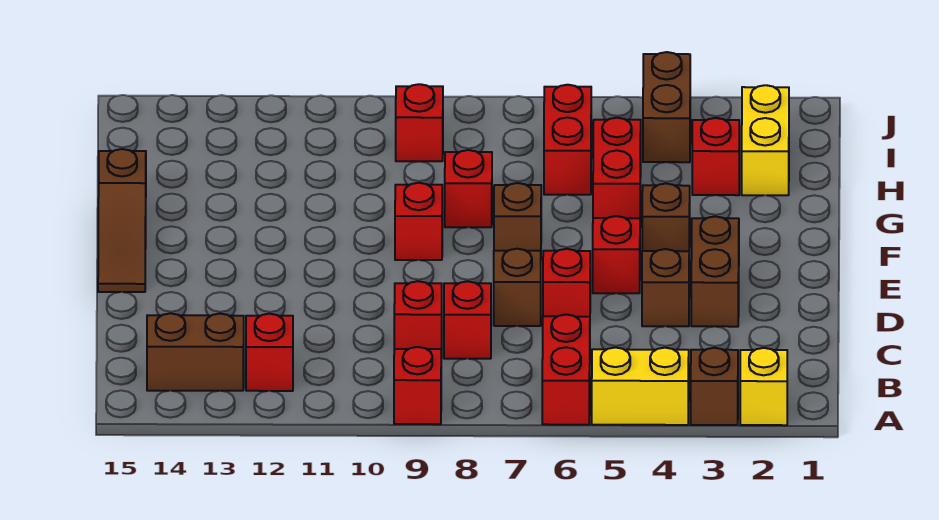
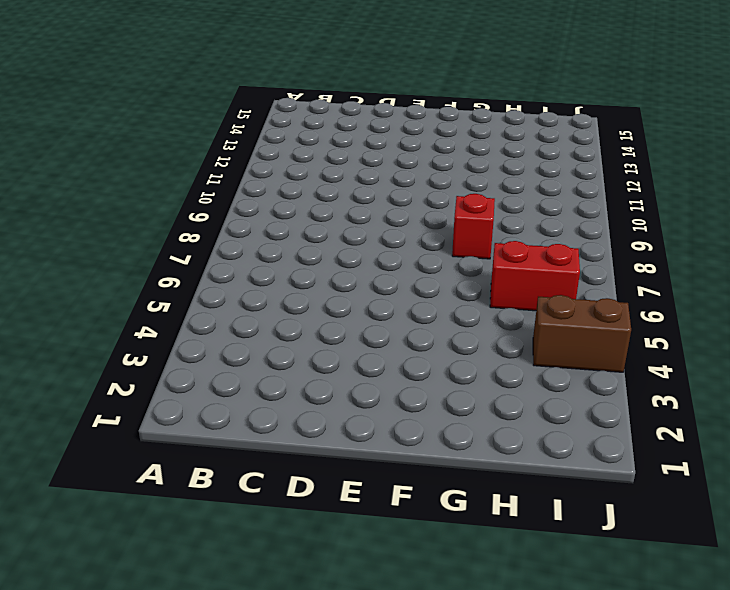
none -> yellow brick A2 level 1
none -> brown brick A3 level 1
none -> yellow brick A4:A5 level 1

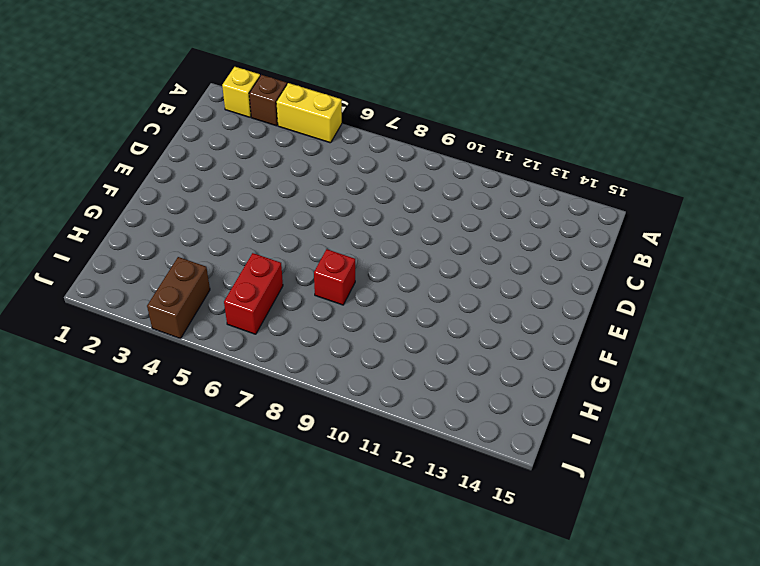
none -> red brick A6:B6 level 1
none -> red brick A9 level 1
none -> red brick B12 level 1

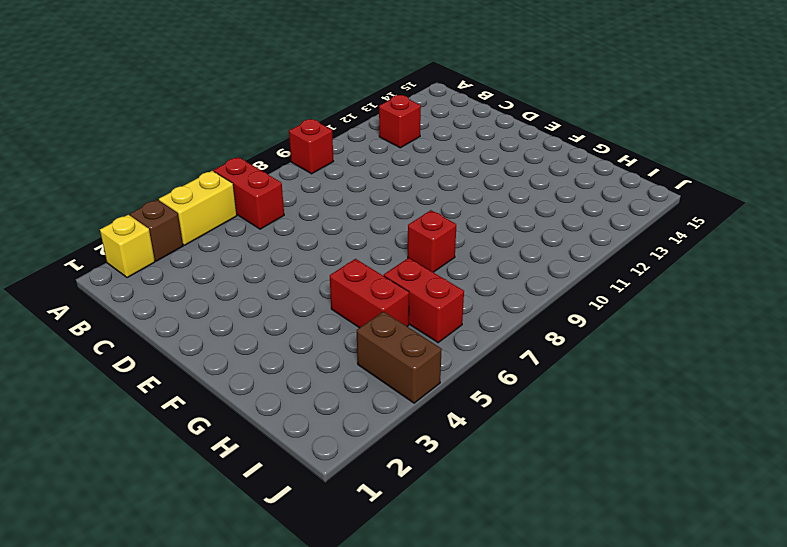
none -> brown brick B13:B14 level 1
none -> red brick C8 level 1
none -> red brick C9 level 1

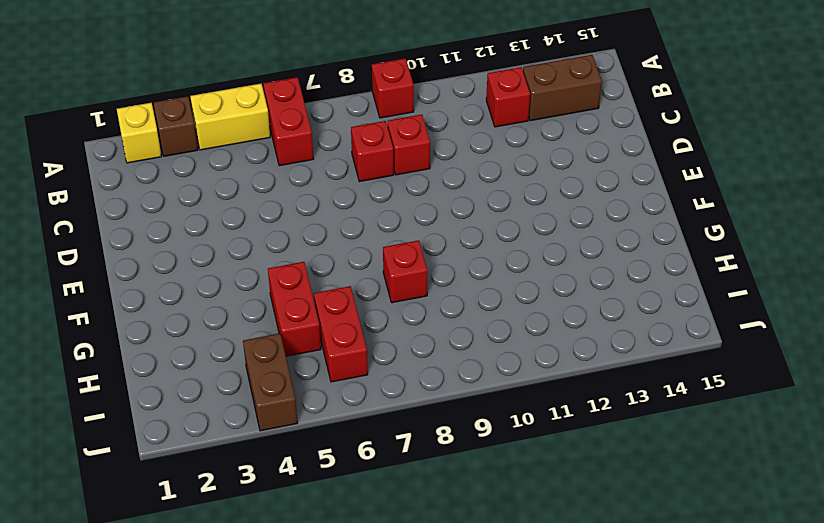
none -> brown brick D3:E3 level 1
none -> brown brick D4 level 1
none -> red brick D6 level 1

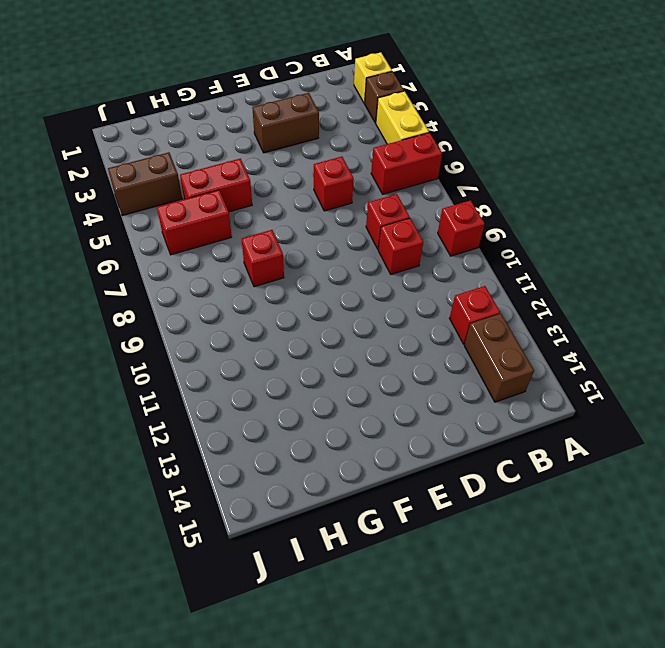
none -> brown brick D4 level 1
none -> brown brick D7 level 1
none -> red brick E5 level 1

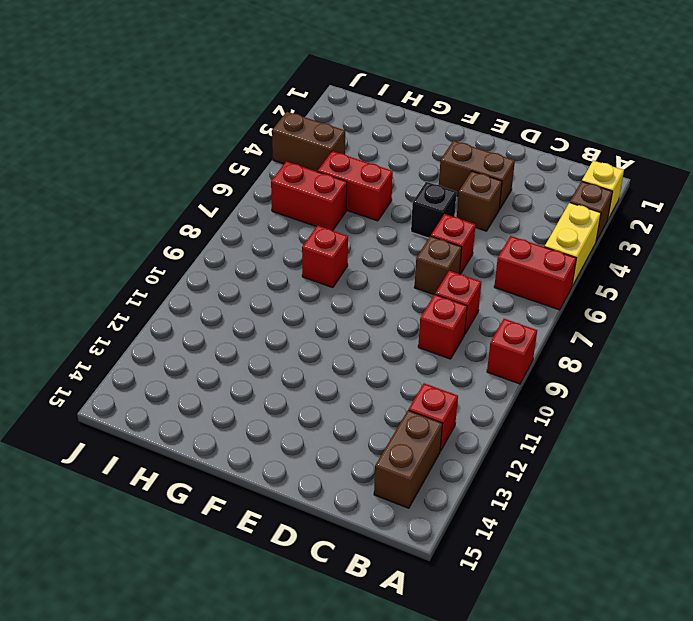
black brick E5 level 1 -> red brick E5 level 1
none -> brown slope E15:G15 level 1 top G
none -> brown brick F4 level 1
none -> brown brick F7 level 1

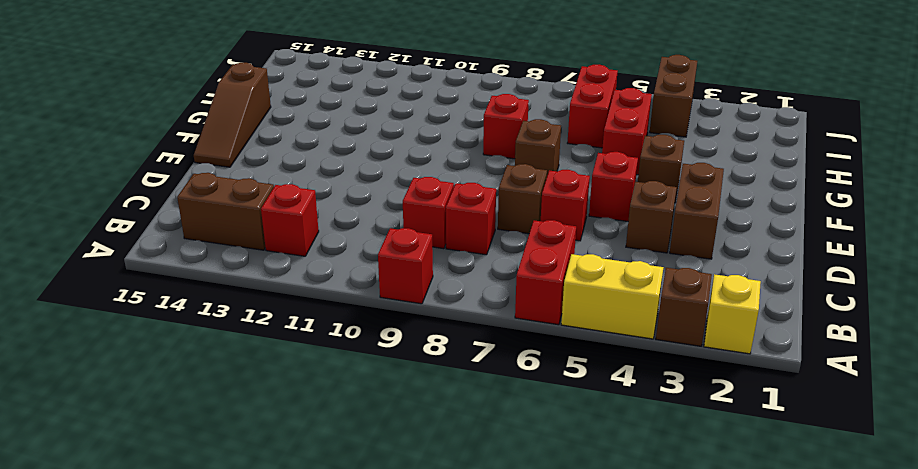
none -> red brick F9 level 1
none -> yellow brick H2:I2 level 1
none -> red brick H3 level 1

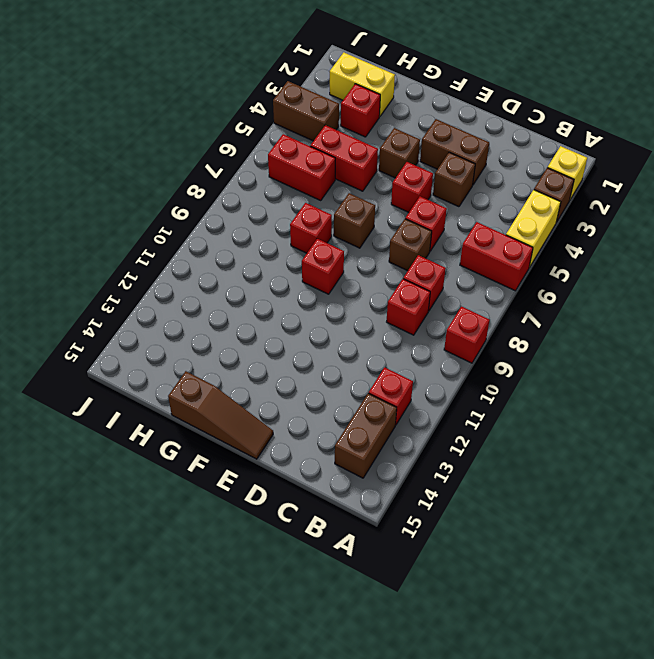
none -> red brick I9 level 1

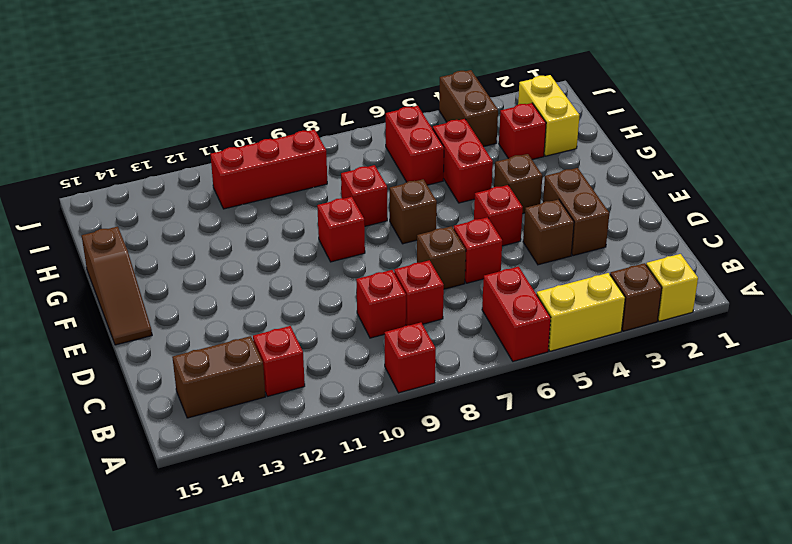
red brick I9:I11 level 1 -> red brick I9 level 1

